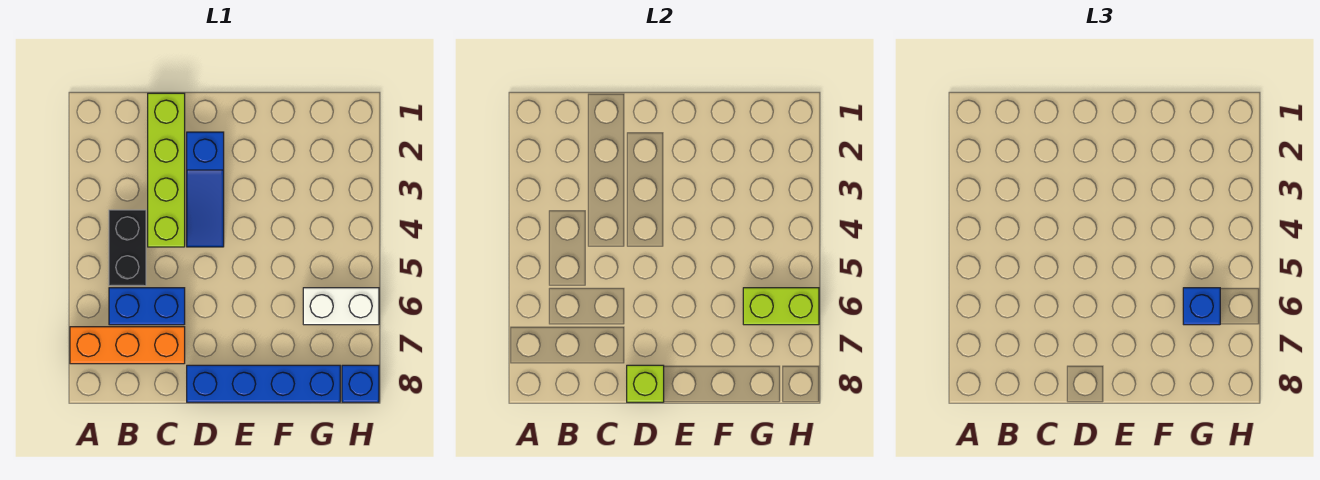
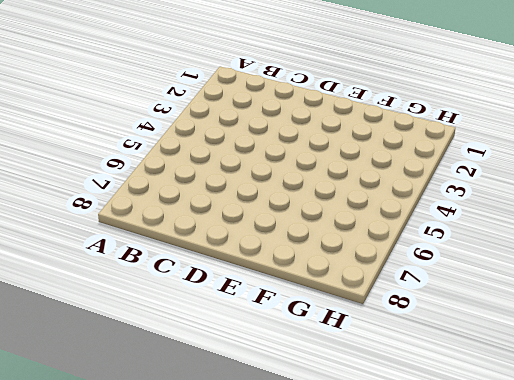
none -> orange brick A7:C7 level 1
none -> black brick B4:B5 level 1

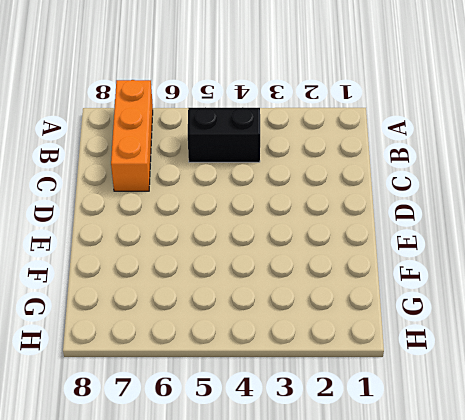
none -> blue brick B6:C6 level 1
none -> lime brick C1:C4 level 1

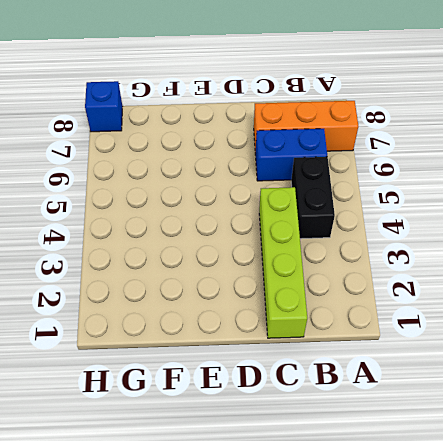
none -> blue slope D2:D4 level 1 top 2
none -> blue brick D8:G8 level 1

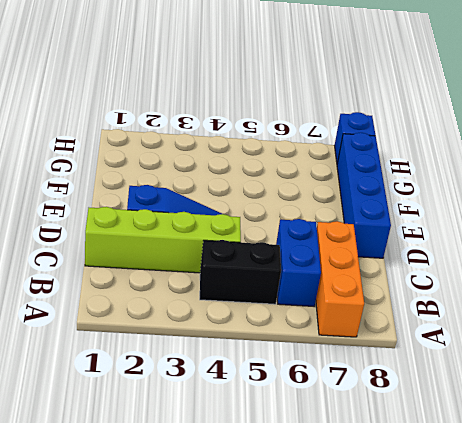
none -> white brick G6:H6 level 1
none -> lime brick D8 level 2

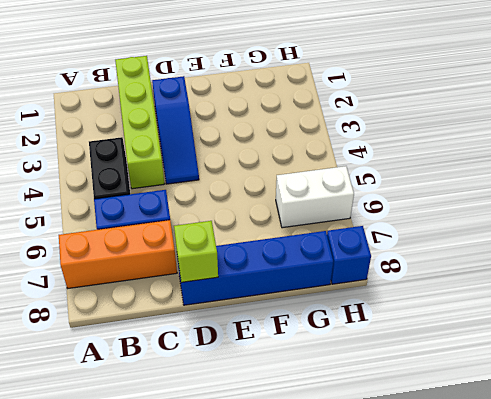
none -> lime brick G6:H6 level 2
none -> blue brick G6 level 3

